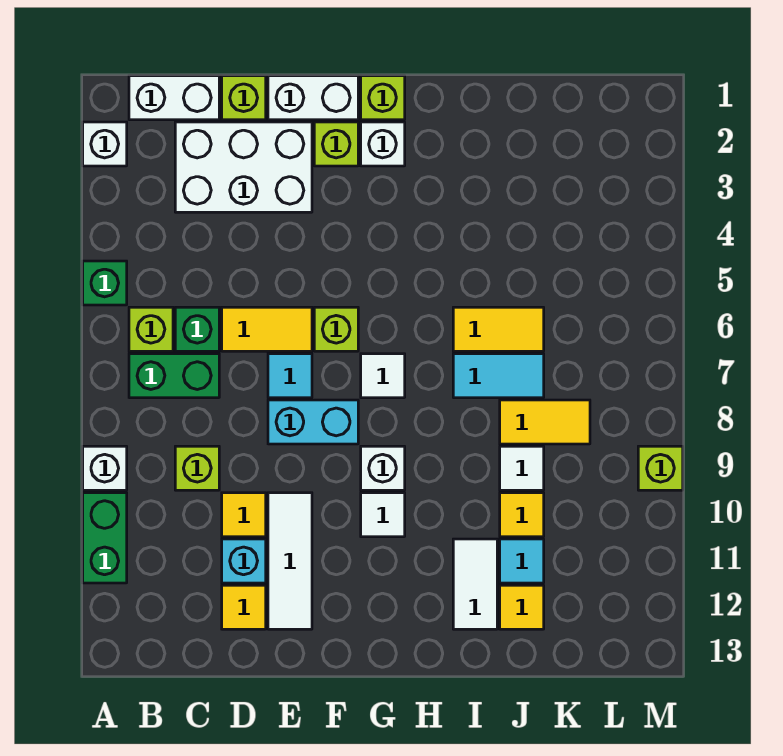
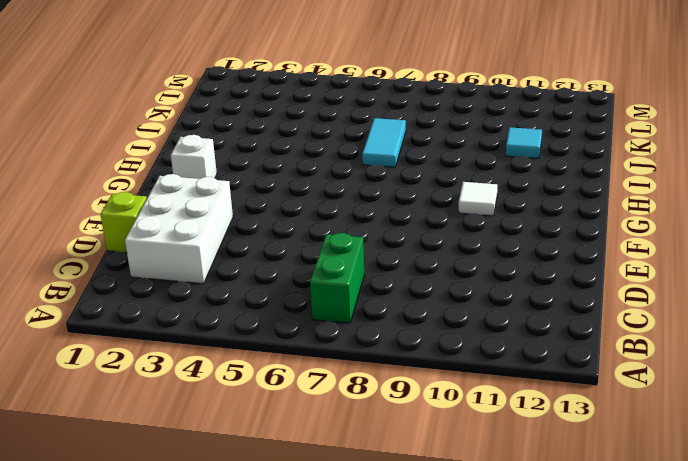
none -> white brick A2 level 1
none -> green brick A5 level 1
none -> white brick A9 level 1
none -> green brick A10:A11 level 1

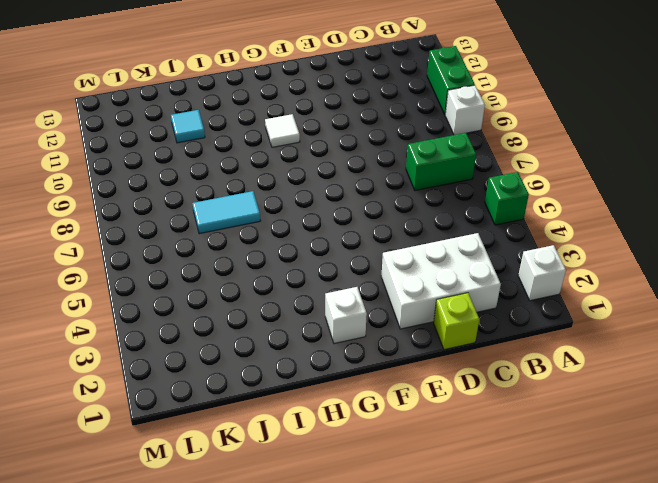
none -> white brick B1:C1 level 1
none -> lime brick B6 level 1
none -> green brick C6 level 1
none -> lime brick C9 level 1

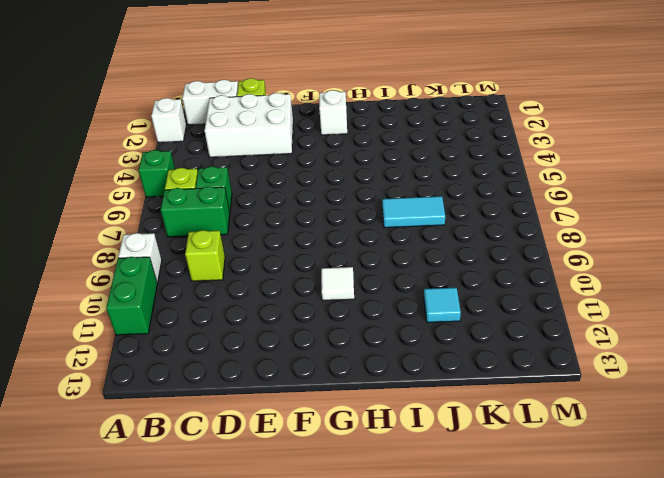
none -> yellow tile D6:E6 level 1
none -> yellow tile D10 level 1
none -> cyan brick D11 level 1
none -> yellow tile D12 level 1

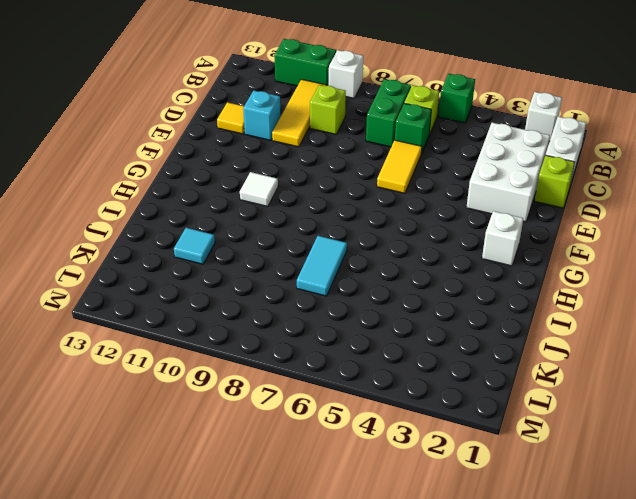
yellow tile B10:D10 level 1 -> yellow tile D10 level 1
none -> white brick E1:F1 level 1
none -> cyan tile E7 level 1
none -> cyan brick E8:F8 level 1
none -> white tile E10:E12 level 1

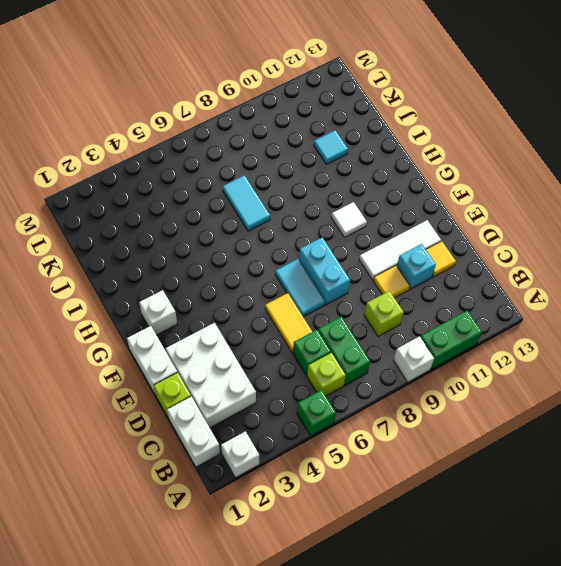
cyan tile E7:F7 level 1 -> cyan tile E7 level 1
none -> lime brick F2 level 1
none -> lime brick F6 level 1
none -> lime brick G1 level 1
none -> white tile G7 level 1

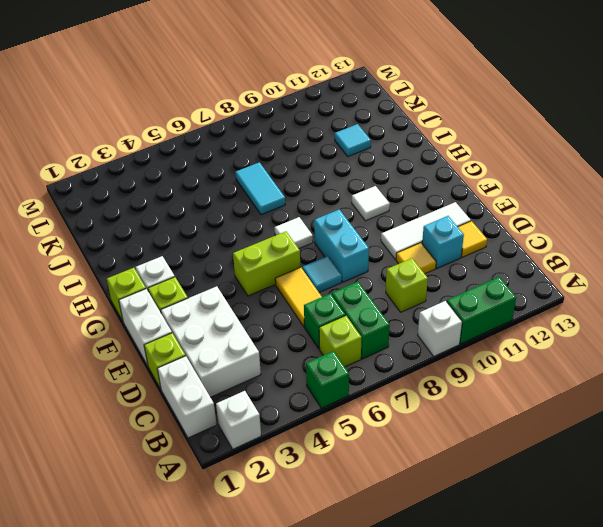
lime brick F5:F6 level 1 -> lime brick F6 level 1
none -> white brick G9 level 1
none -> yellow tile I6:J6 level 1
none -> white tile I11:I12 level 1
none -> yellow tile J8:K8 level 1

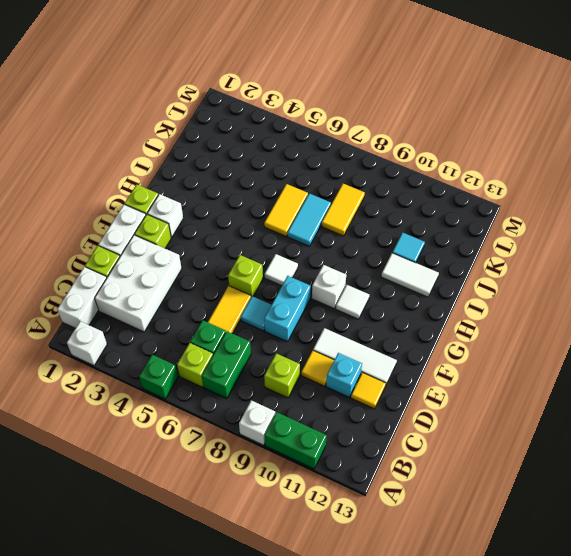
none -> white tile J9 level 1
none -> yellow tile J10 level 1
none -> yellow tile J12 level 1
none -> lime brick M9 level 1

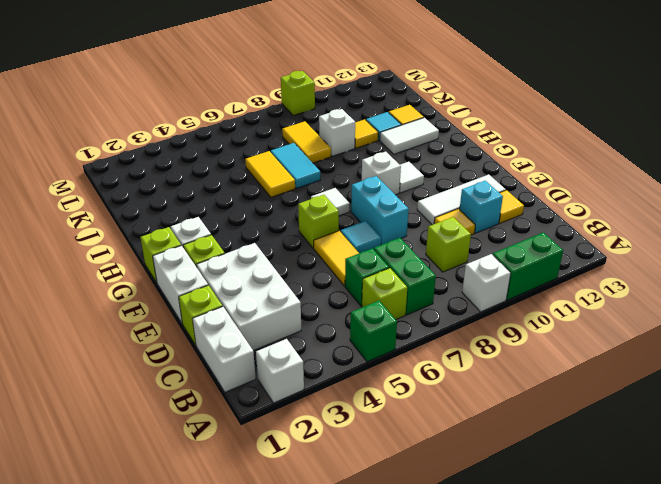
white brick J9 level 1 -> white tile J9 level 1

